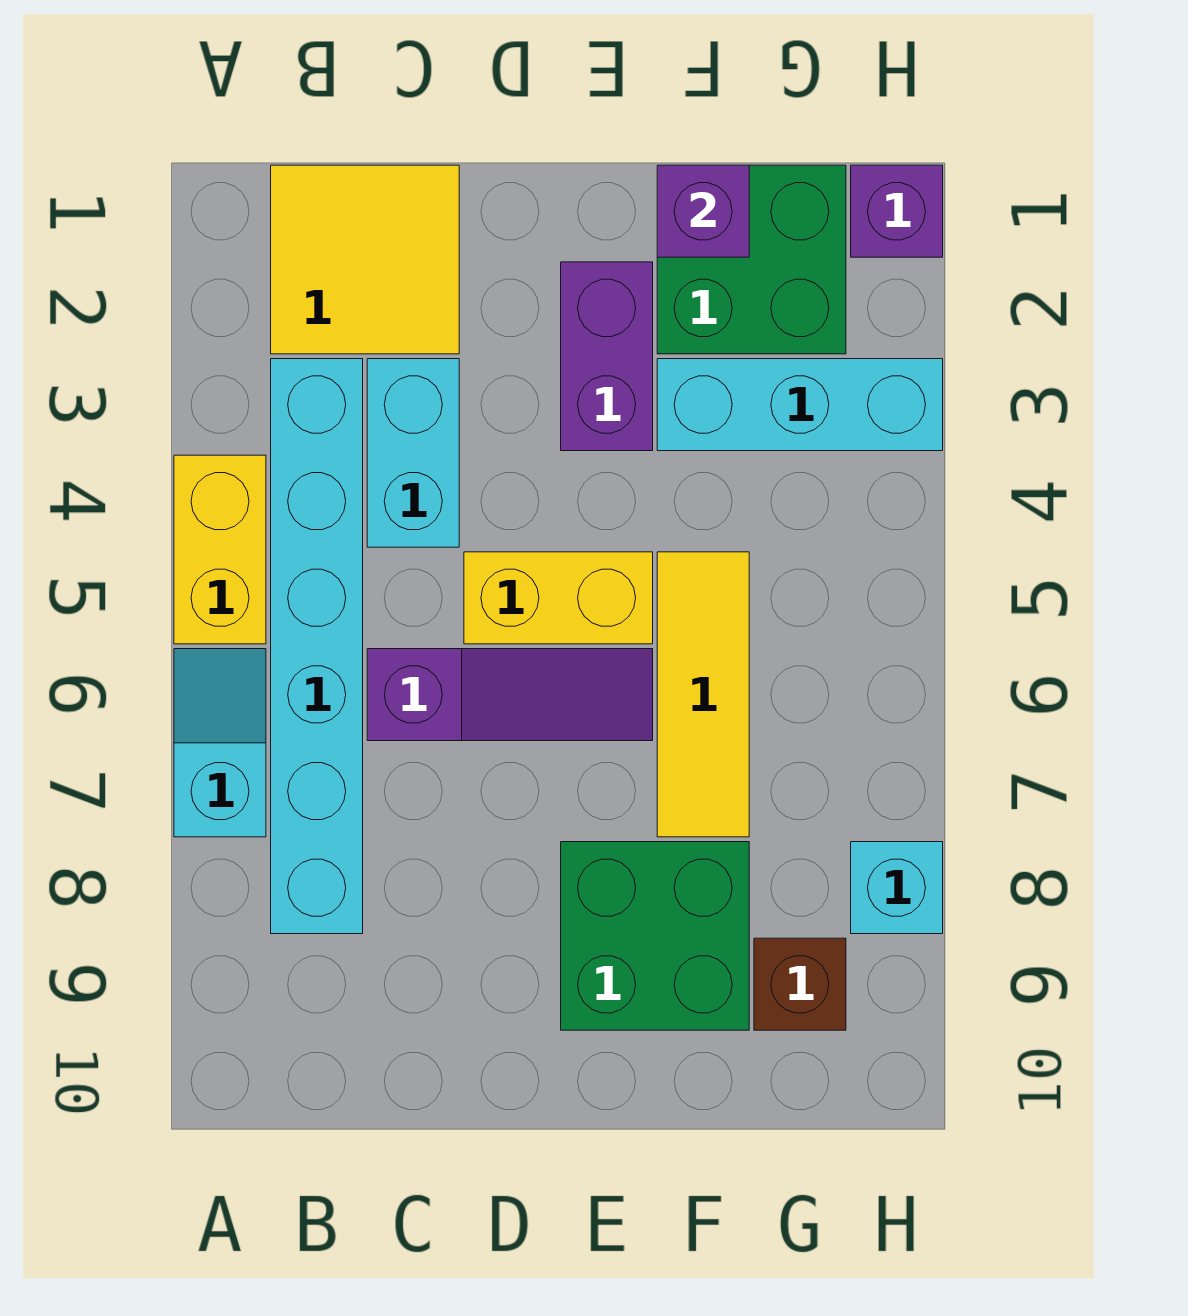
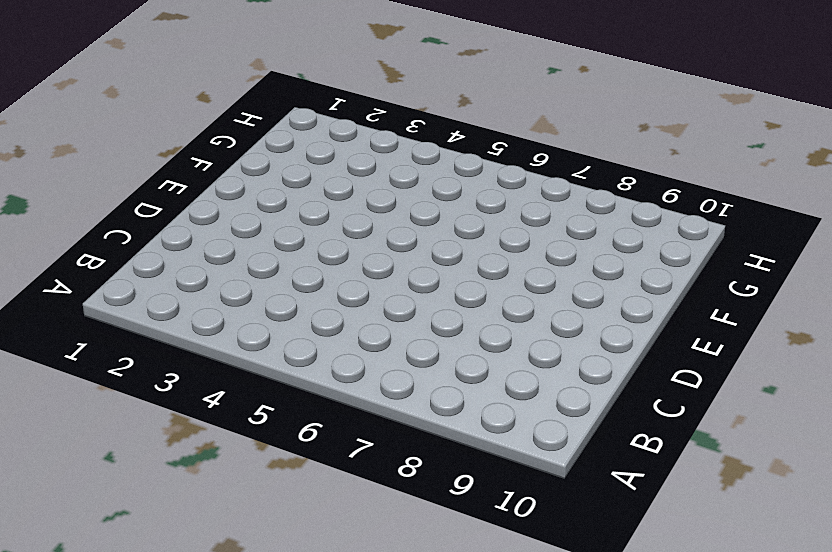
none -> yellow brick A4:A5 level 1
none -> cyan slope A6:A7 level 1 top 7
none -> yellow tile B1:C2 level 1

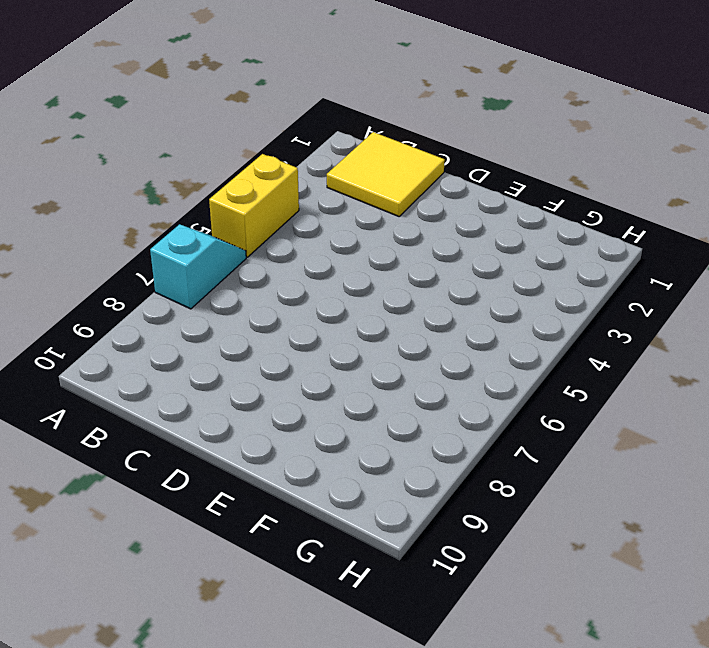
none -> cyan brick B3:B8 level 1
none -> cyan brick C3:C4 level 1
none -> purple slope C6:E6 level 1 top C

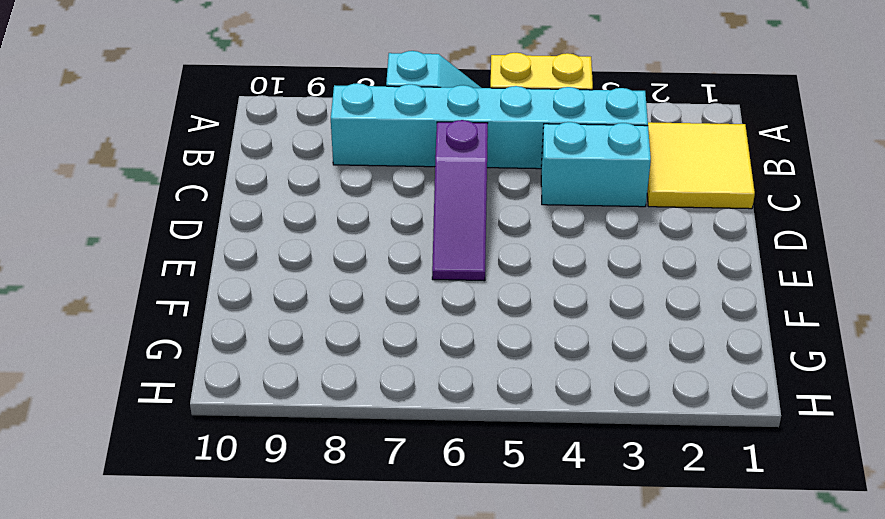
none -> yellow brick D5:E5 level 1
none -> purple brick E2:E3 level 1
none -> green brick E8:F9 level 1

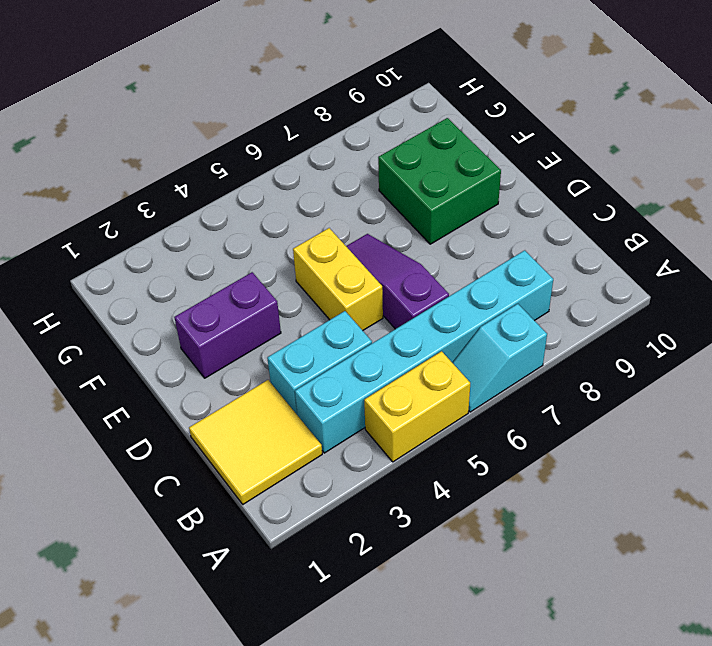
none -> green brick F1:G2 level 1
none -> cyan brick F3:H3 level 1
none -> yellow tile F5:F7 level 1

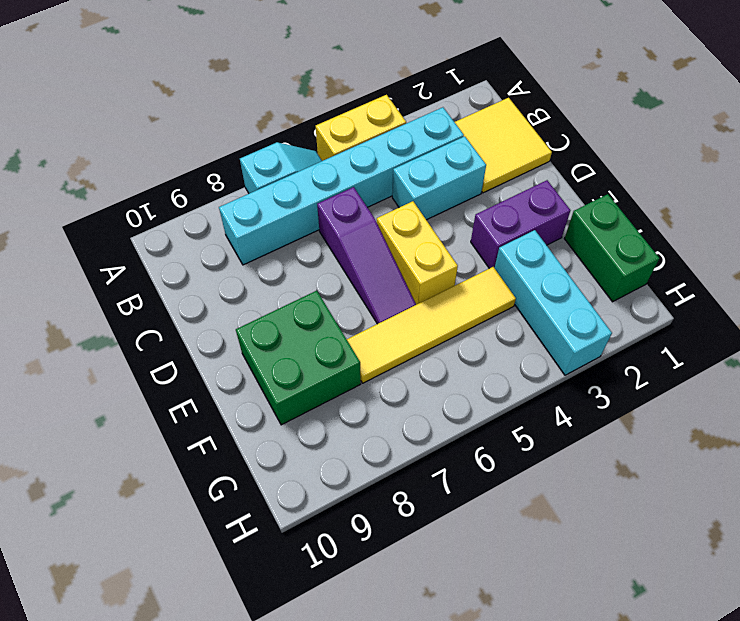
green brick F1:G1 level 1 -> green brick F1:G2 level 1
yellow tile F4:F7 level 1 -> yellow tile F5:F7 level 1
none -> brown brick G9 level 1
none -> purple brick H1 level 1
none -> cyan brick H8 level 1

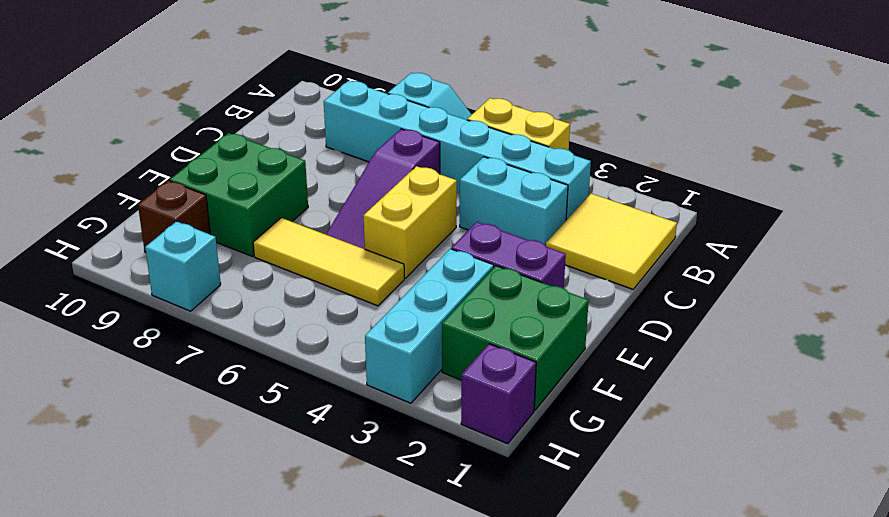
none -> purple brick F1 level 2

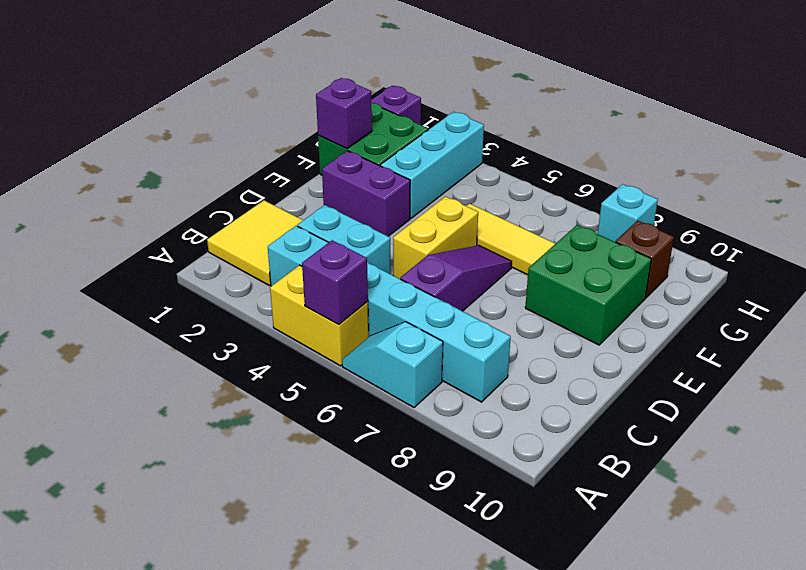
purple brick A5 level 2 -> none

